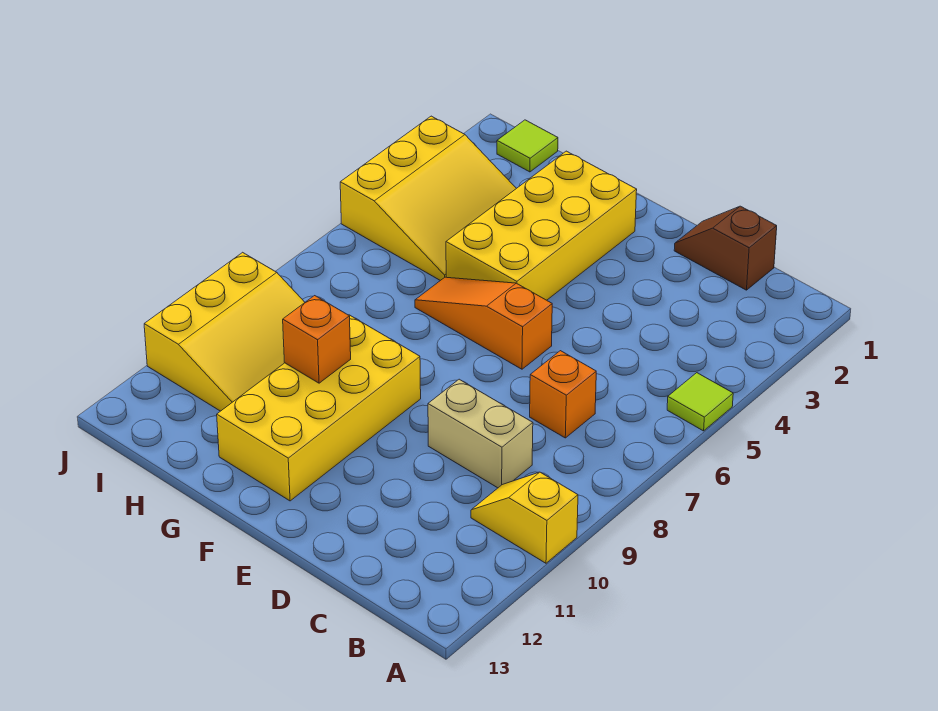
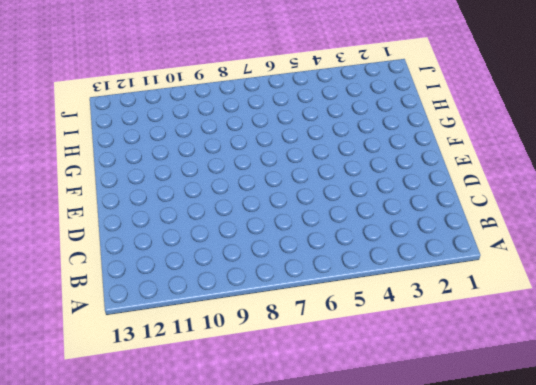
none -> lime tile A5 level 1
none -> yellow slope A10:B10 level 1 top A
none -> brown slope C1:D1 level 1 top C

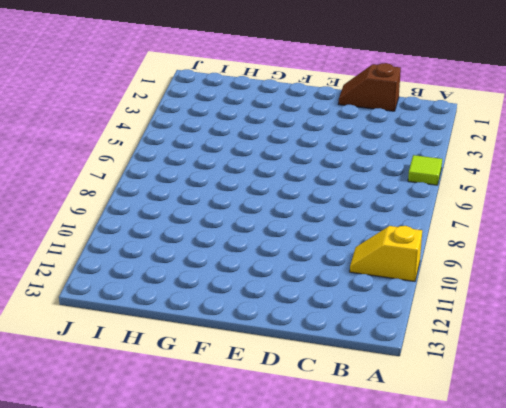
none -> orange brick C7 level 1
none -> tan brick C9:D9 level 1
none -> orange slope E6:G6 level 1 top E

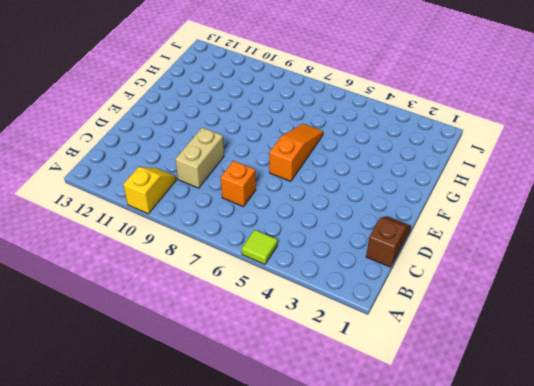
none -> yellow brick F2:G5 level 1
none -> yellow brick F9:G12 level 1
none -> yellow slope H3:J5 level 1 top J

